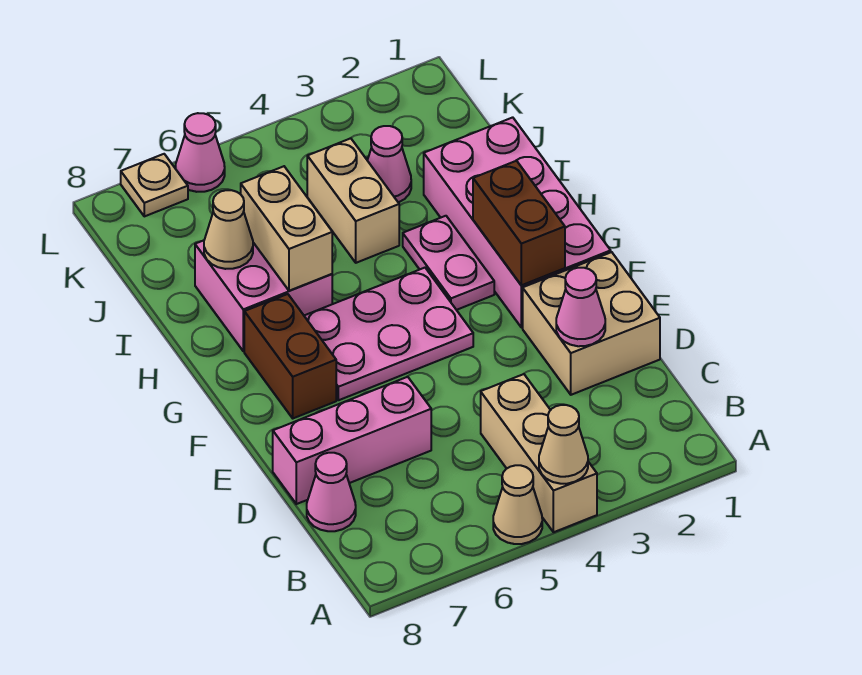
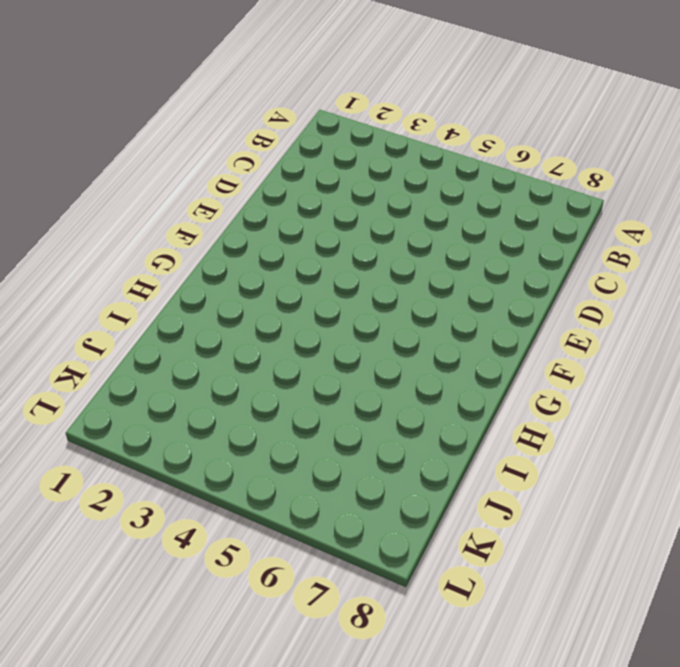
none -> tan brick A4:C4 level 1
none -> tan cone A5 level 1
none -> pink cone C8 level 1

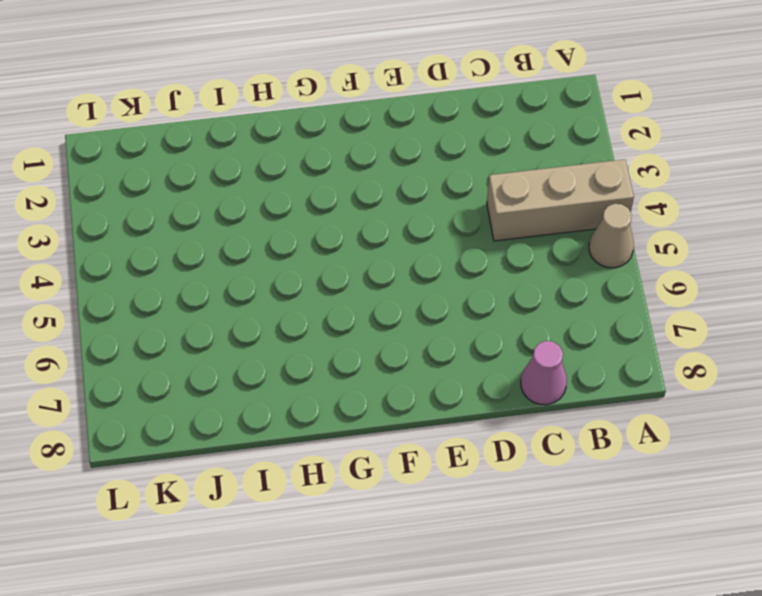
none -> tan brick D1:E2 level 1
none -> pink brick D6:D8 level 1
none -> pink brick F1:I2 level 1

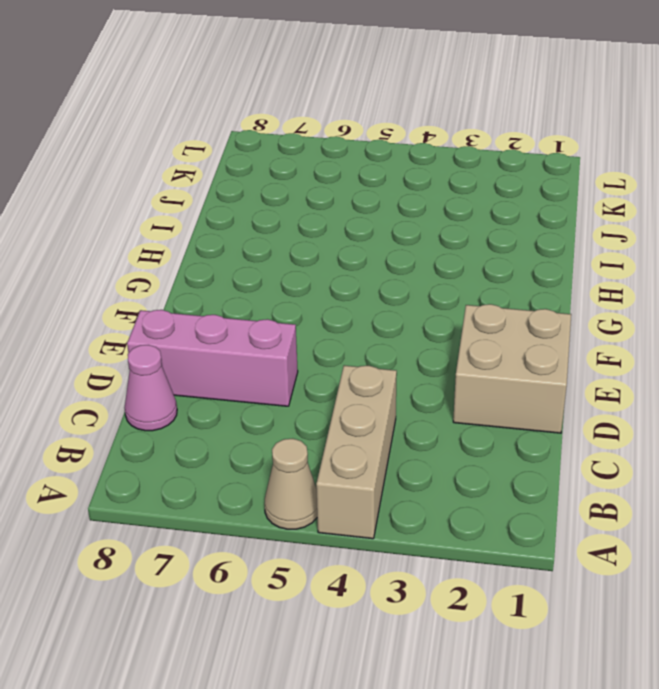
none -> pink brick F1:I2 level 1
none -> pink plate F4:G6 level 1
none -> brown brick F7:G7 level 1

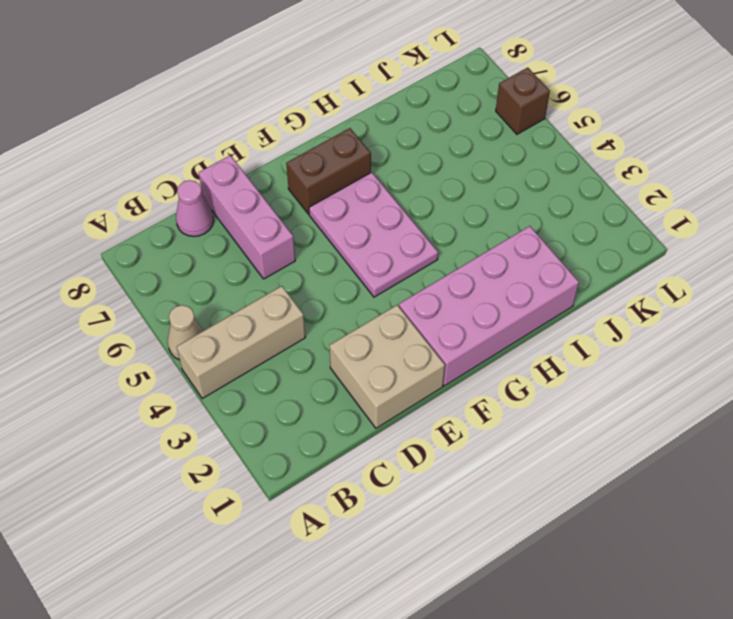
brown brick L6 level 1 -> pink cone L6 level 1
none -> pink plate G3:H3 level 1
none -> pink brick H6:I7 level 1
none -> tan brick I4:J4 level 1

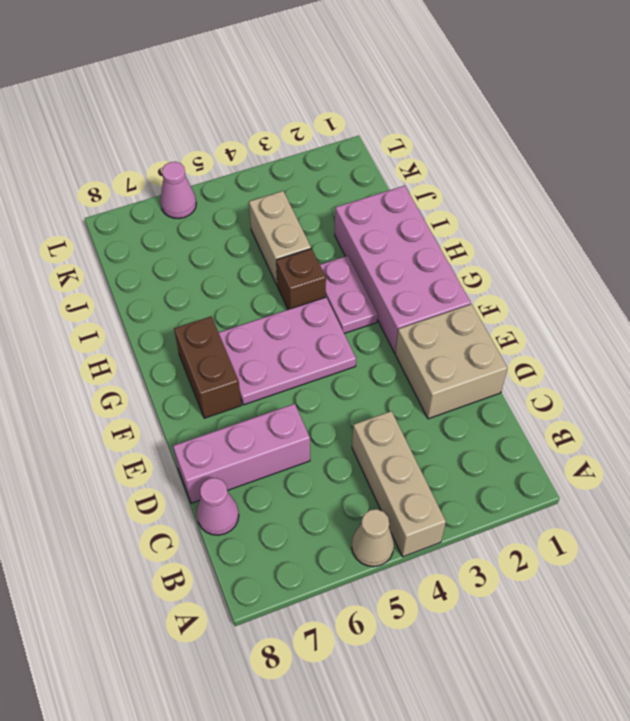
brown brick H4 level 1 -> none
none -> pink brick H6:I7 level 1
none -> pink cone J3 level 1
none -> tan plate L7 level 1

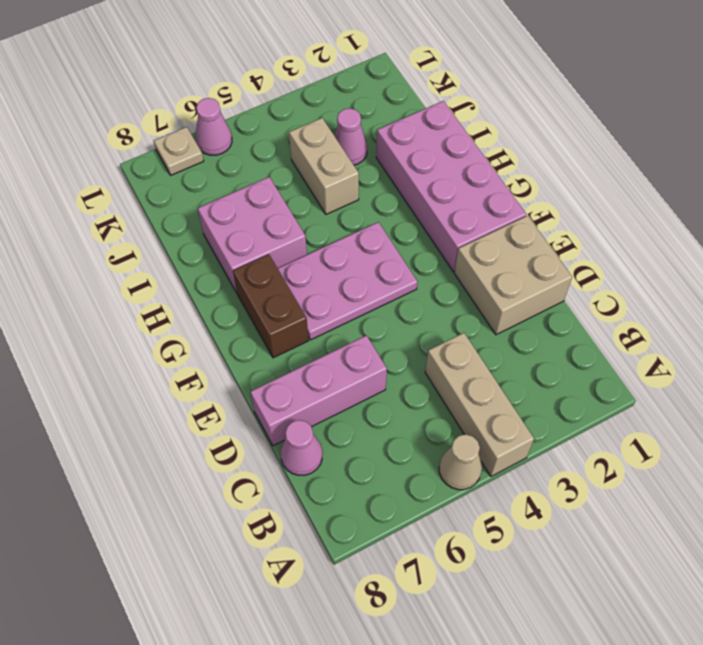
none -> pink plate G3:H3 level 1
none -> tan cone A4 level 2
none -> pink cone D2 level 2

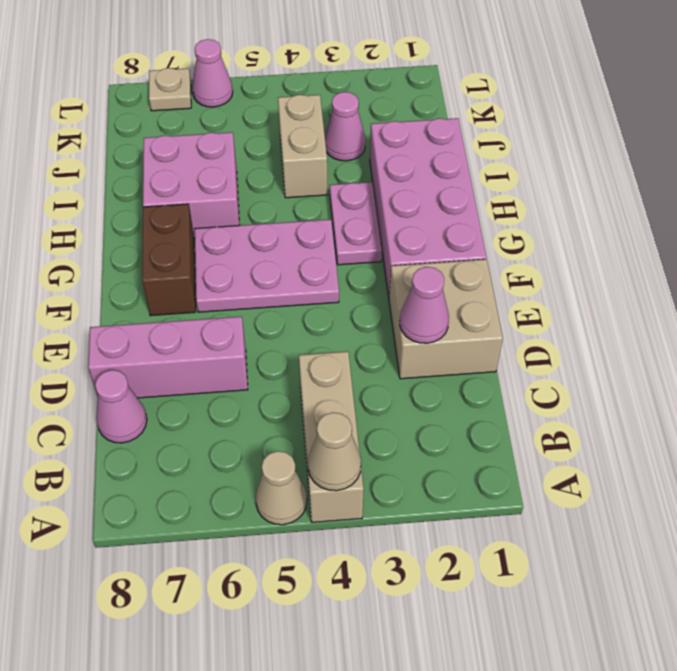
none -> brown brick F2:G2 level 2
none -> tan brick H6:I6 level 2
none -> tan cone I7 level 2

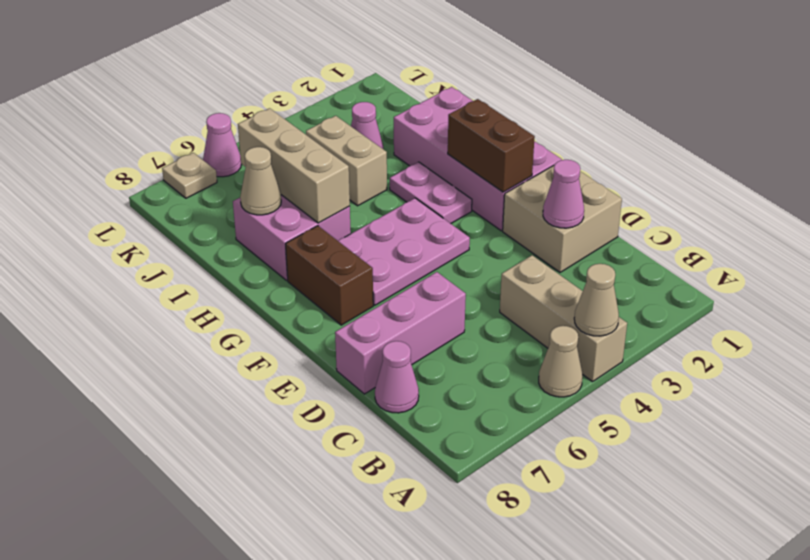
tan brick H6:J6 level 2 -> tan brick H6:I6 level 2

